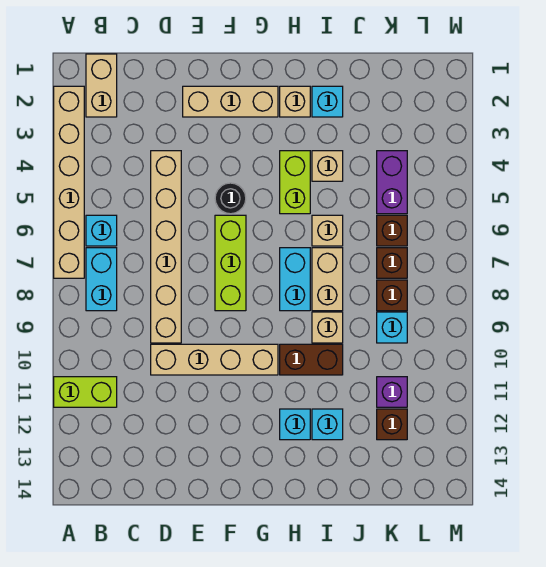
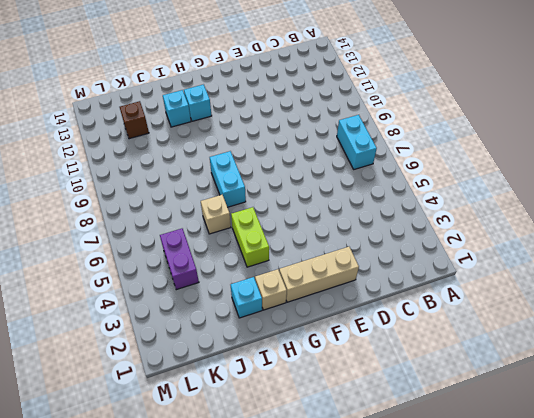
none -> tan brick A2:A7 level 1
none -> lime brick A11:B11 level 1
none -> tan brick B1:B2 level 1

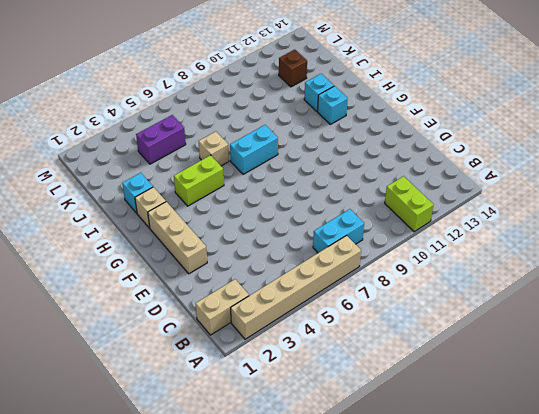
none -> cyan brick B6 level 1
none -> tan brick D4:D9 level 1
none -> tan brick D10:G10 level 1

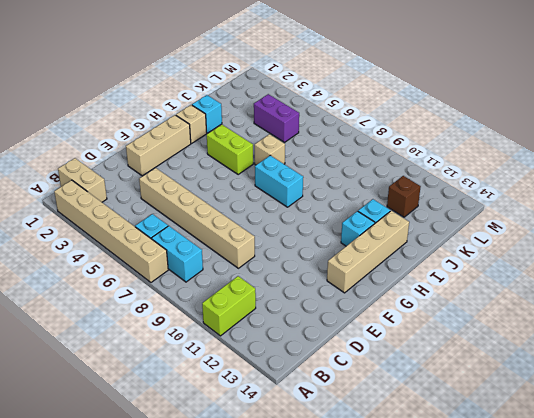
tan brick F13:I13 level 1 -> tan brick D10:G10 level 1
none -> black round brick F5 level 1
none -> lime brick F6:F8 level 1
none -> brown brick H10:I10 level 1

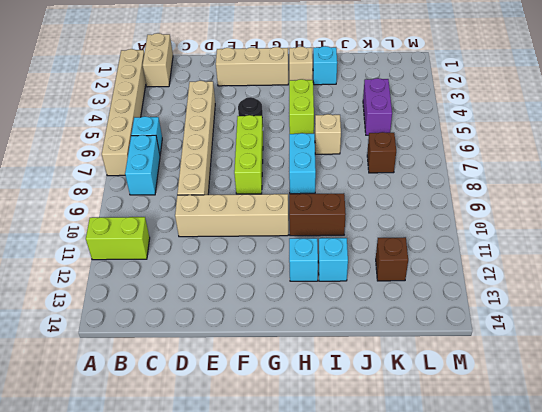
none -> tan brick I4 level 1
none -> tan brick I7:I8 level 1
none -> tan brick I9 level 1

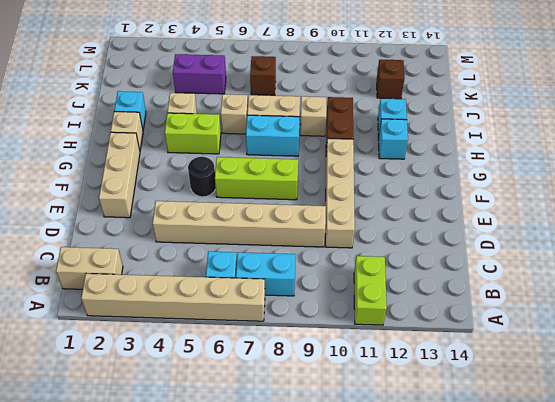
none -> brown brick K6 level 1
none -> brown brick K8 level 1
none -> cyan brick K9 level 1

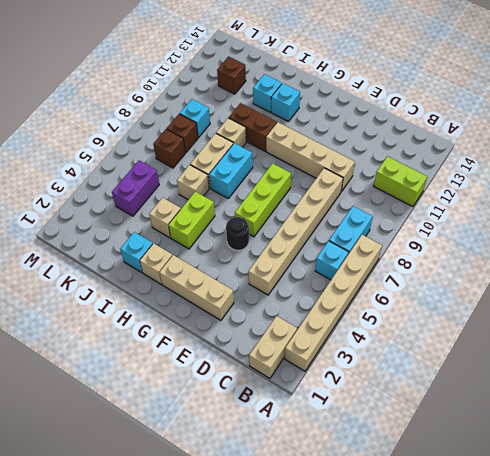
none -> brown brick K6 level 1
none -> purple brick K11 level 1

